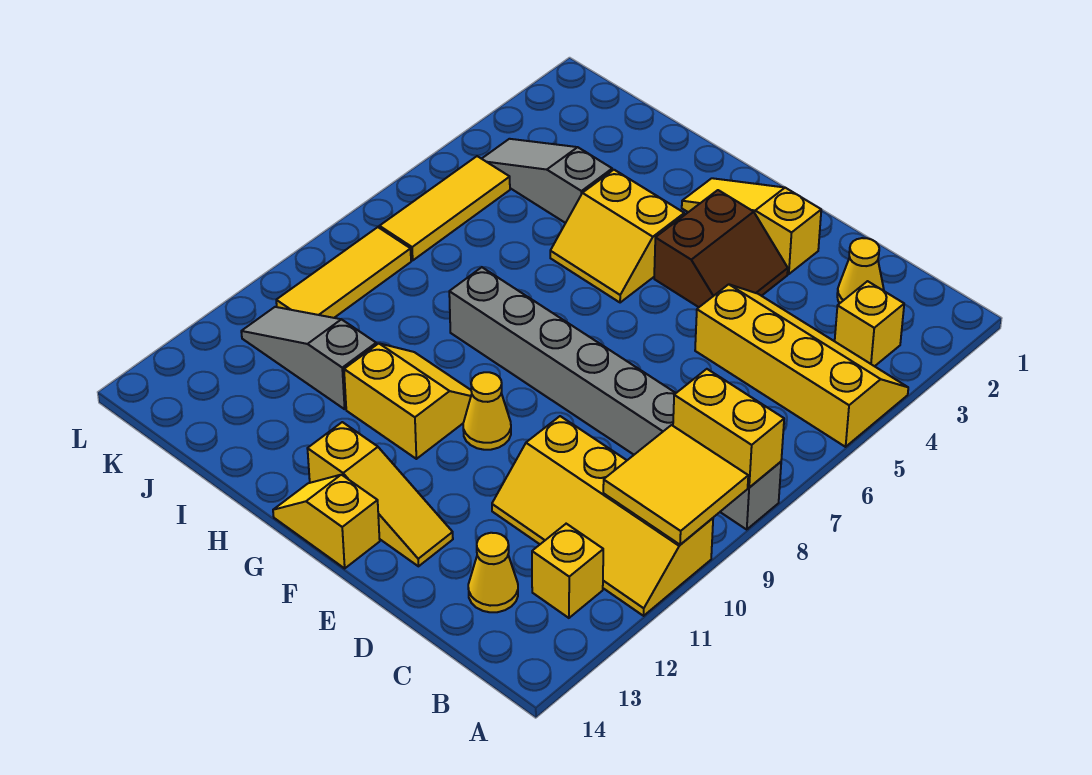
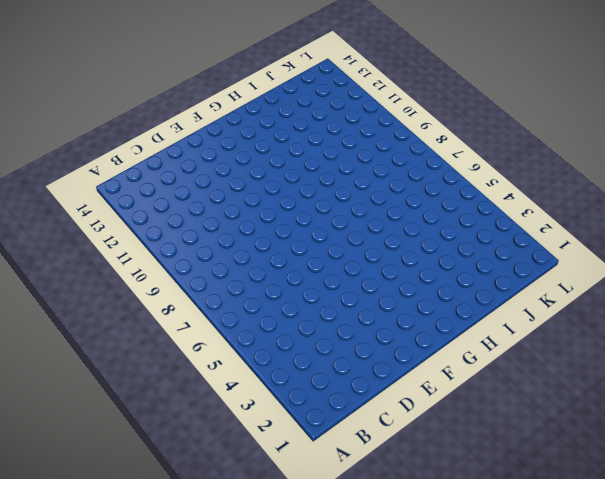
none -> yellow slope A4:D5 level 1 top 5
none -> grey brick A8:H8 level 1
none -> yellow slope A10:D11 level 1 top 10

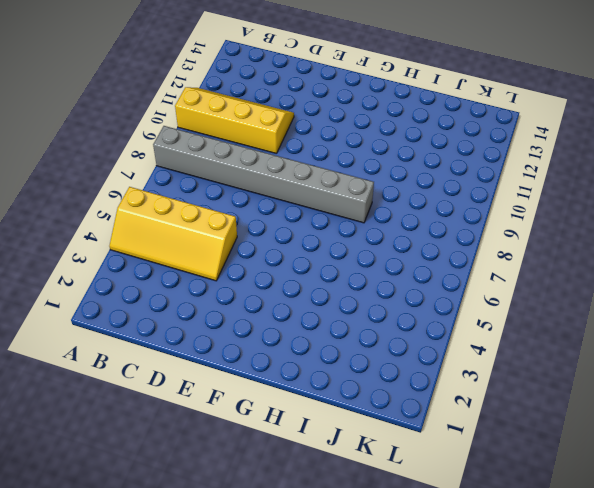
none -> yellow brick B3 level 1
none -> yellow brick B12 level 1
none -> yellow cone C2 level 1

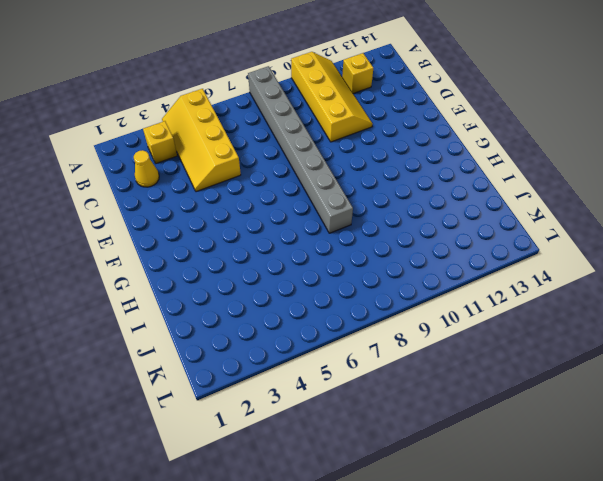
none -> yellow cone C13 level 1
none -> yellow slope E2:G2 level 1 top E
none -> brown slope E3:F4 level 1 top F

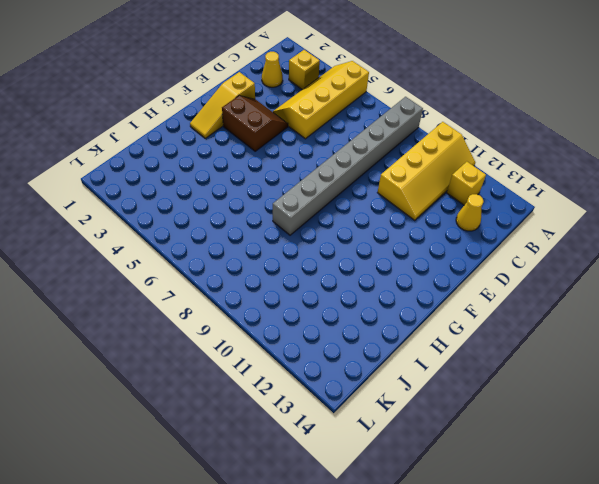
none -> yellow slope E13:G13 level 1 top G
none -> yellow cone F10 level 1
none -> yellow slope F14:G14 level 1 top F

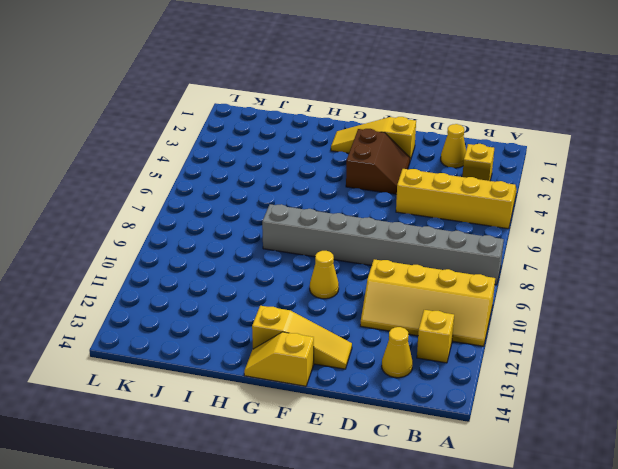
none -> yellow slope G4:H5 level 1 top 4
none -> yellow slope G10:H11 level 1 top 11
none -> grey slope I4:K4 level 1 top I

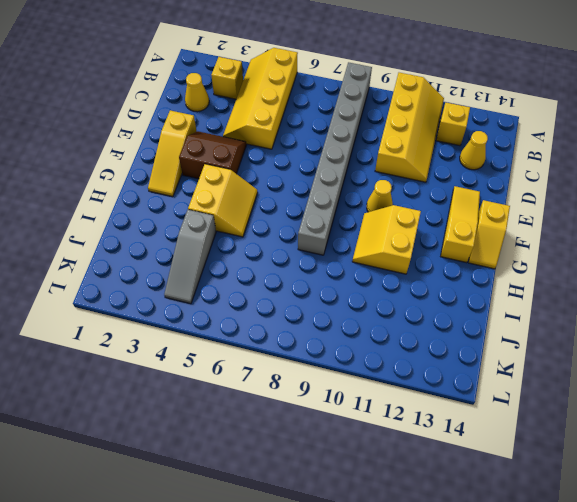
none -> grey slope I11:K11 level 1 top I
none -> yellow tile K5:K7 level 1
none -> yellow tile K8:K10 level 1

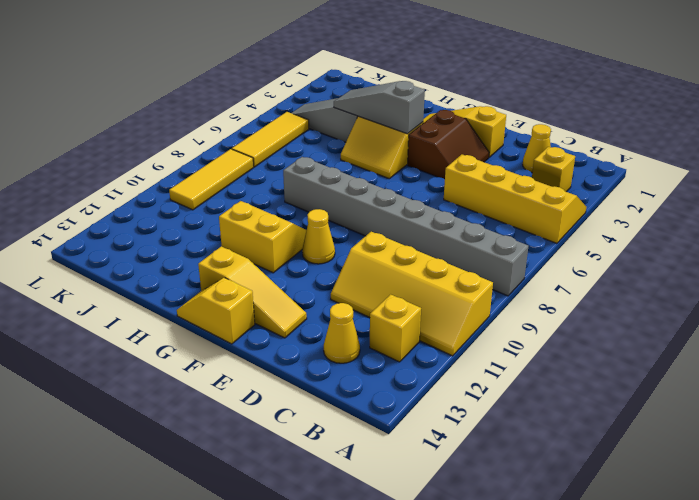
grey slope G4:I4 level 2 top G -> grey slope I11:K11 level 1 top I
none -> yellow brick A8:B8 level 2
none -> yellow tile A9:B10 level 2

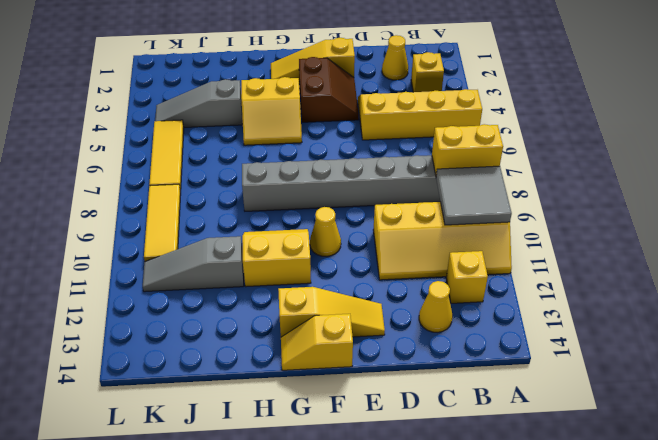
grey tile A9:B10 level 2 -> yellow tile A9:B10 level 2

